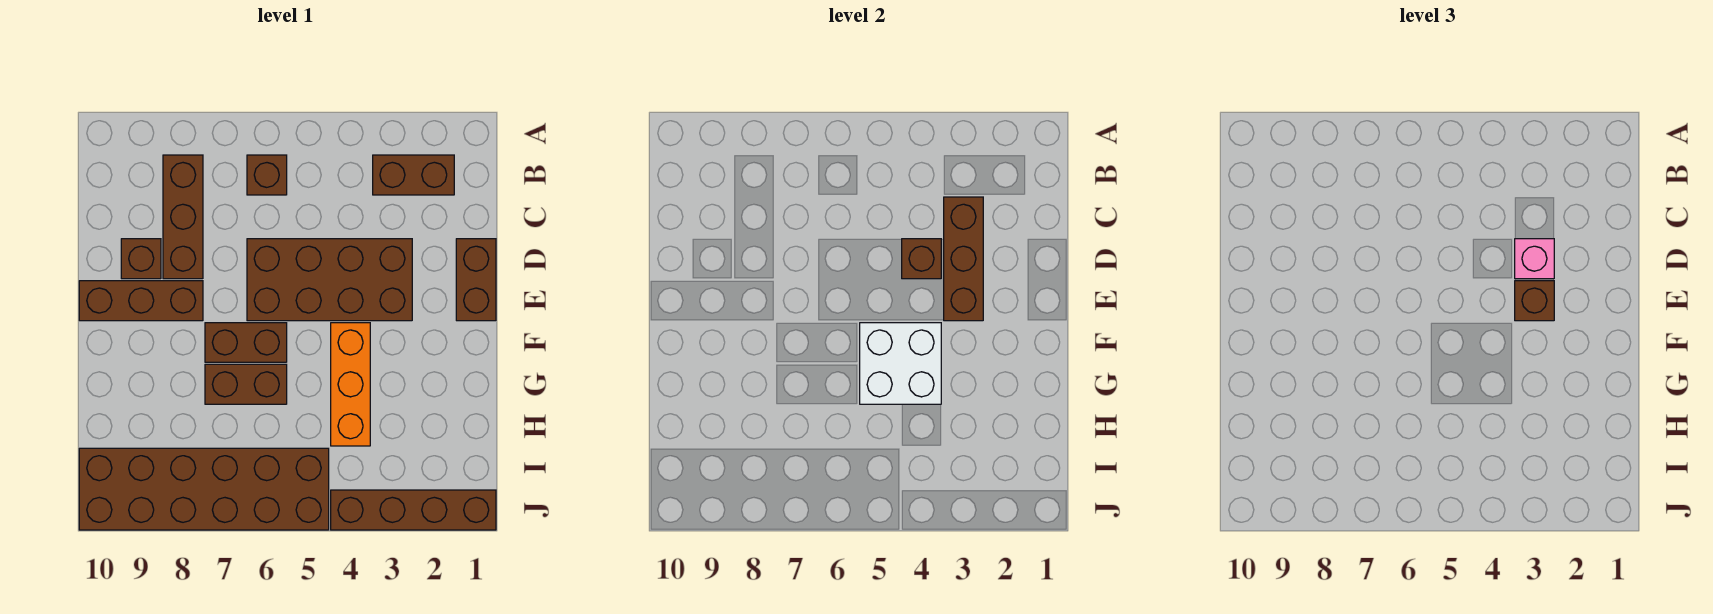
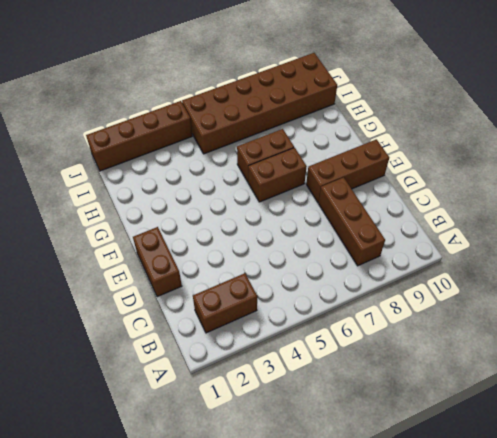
none -> brown brick B6 level 1
none -> brown brick D3:E6 level 1
none -> brown brick D9 level 1

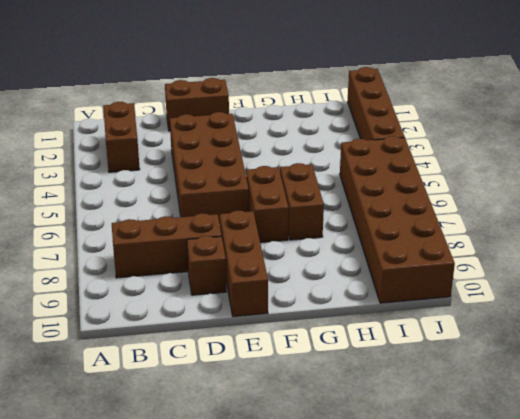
none -> brown brick B6 level 1
none -> orange brick F4:H4 level 1
none -> brown brick C3:E3 level 2

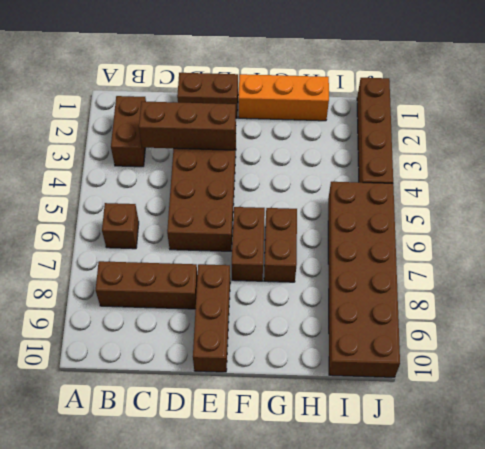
orange brick F1:H1 level 1 -> orange brick F4:H4 level 1
none -> brown brick D9 level 1
none -> brown brick D4 level 2
none -> white brick F4:G5 level 2

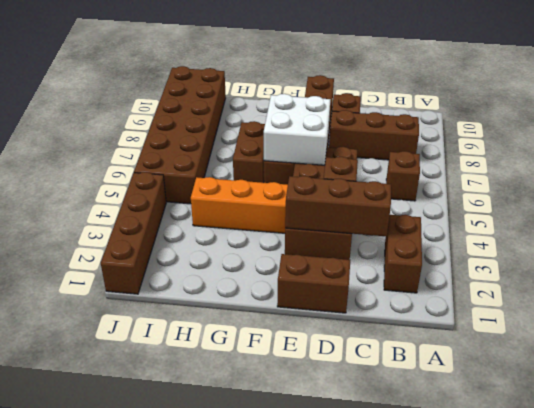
white brick E6:F7 level 2 -> white brick F4:G5 level 2
none -> pink brick D3 level 3
none -> brown brick E3 level 3

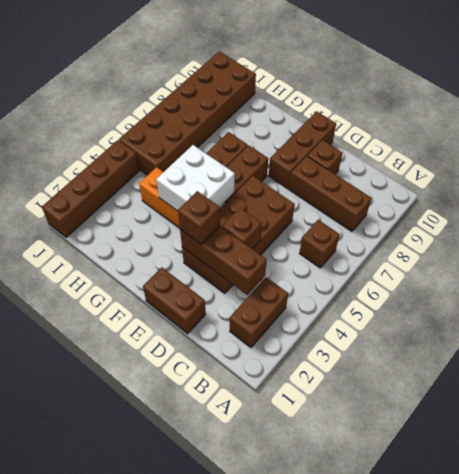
none -> pink brick D3 level 3

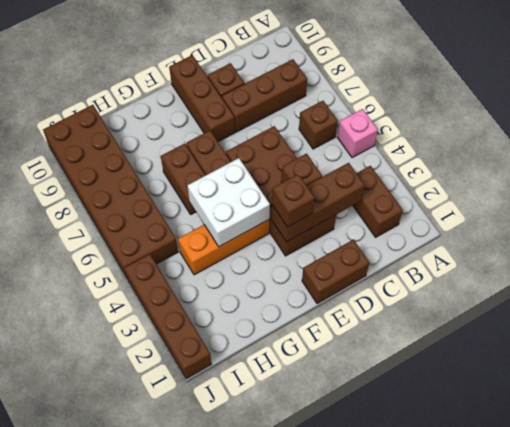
pink brick A5 level 1 -> pink brick D3 level 3

